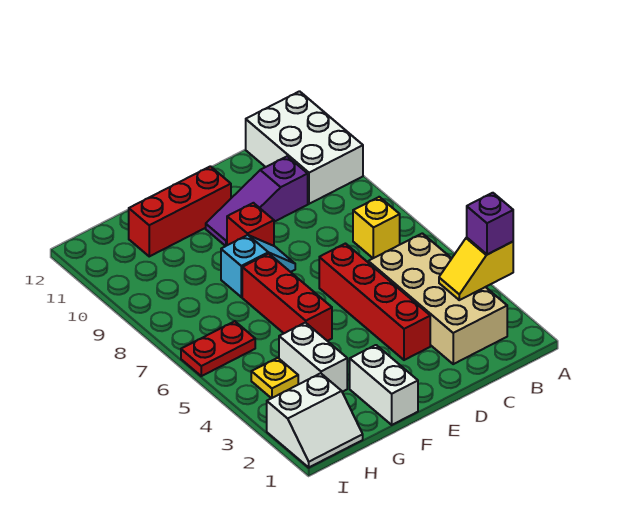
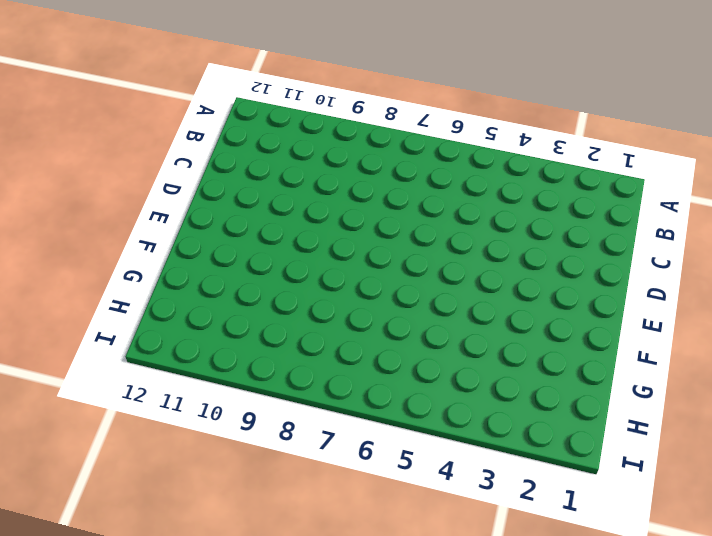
none -> white brick A10:B12 level 1
none -> tan brick B2:C5 level 1
none -> yellow brick B7 level 1

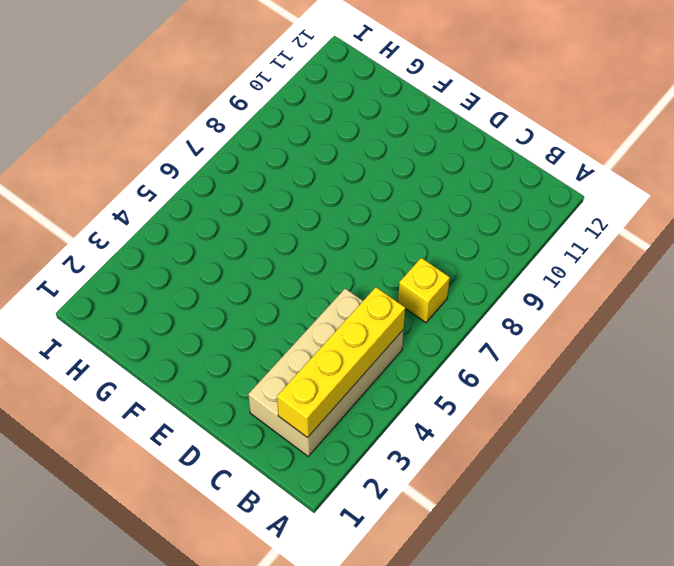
yellow brick B2:B5 level 2 -> yellow slope A3:B3 level 2 top A
none -> white brick A10:B12 level 1
none -> purple slope C10:E10 level 1 top C
none -> red brick D3:D6 level 1

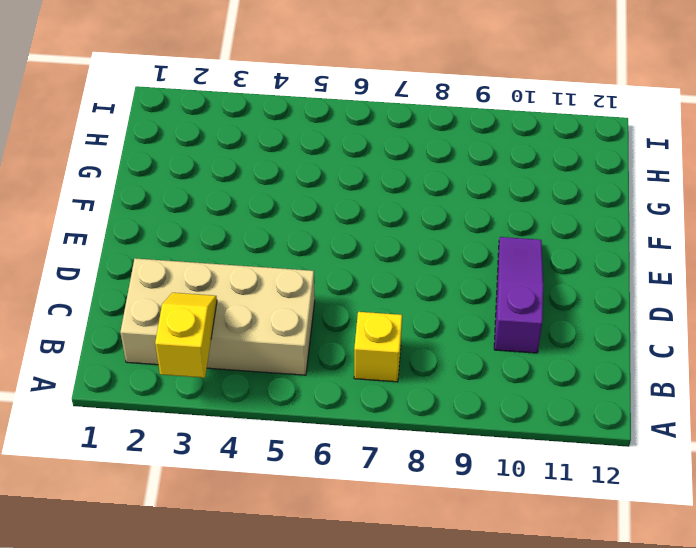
none -> white brick A10:B12 level 1
none -> red brick D3:D6 level 1
none -> cyan slope E8:F8 level 1 top F

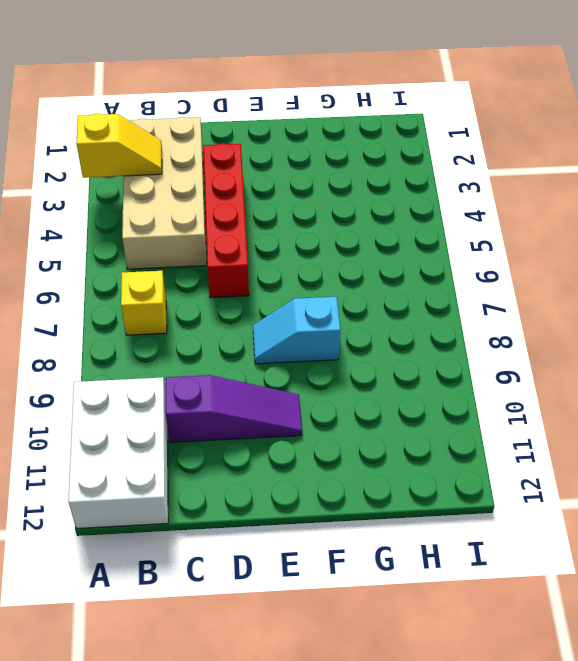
none -> red brick E9 level 1
none -> red brick E11:G11 level 1
none -> white brick F1:F2 level 1

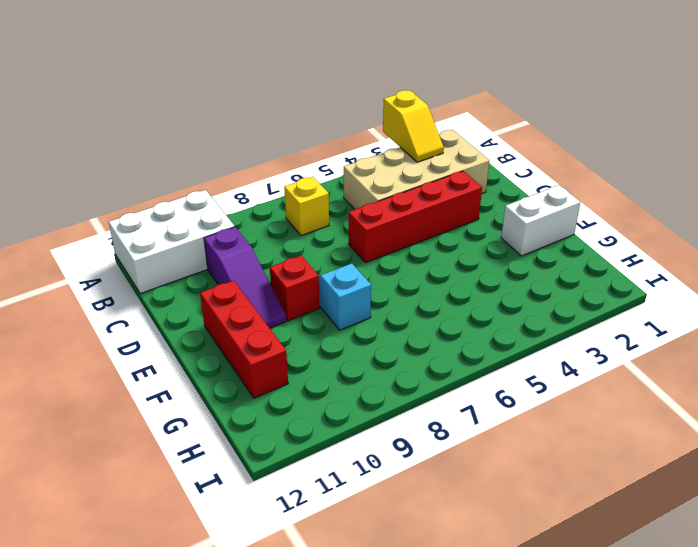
none -> red brick F5:F7 level 1
none -> white brick G3:G4 level 1
none -> white slope H1:I2 level 1 top 2

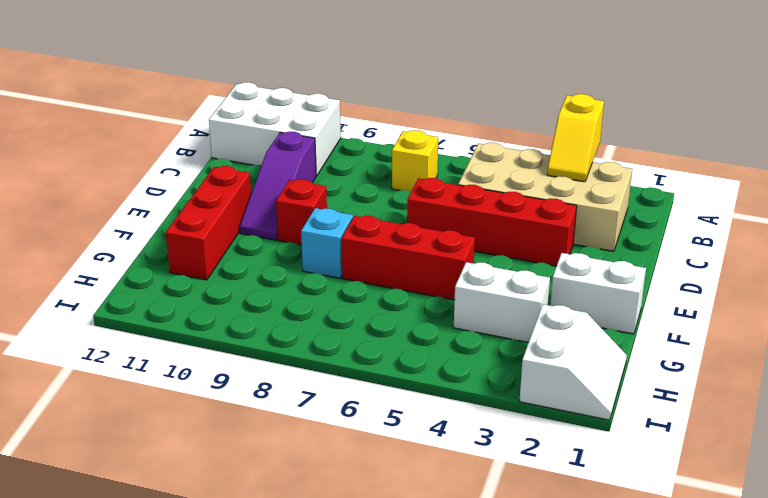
none -> yellow plate H4 level 1
none -> red plate H6:I6 level 1
none -> purple brick A3 level 3

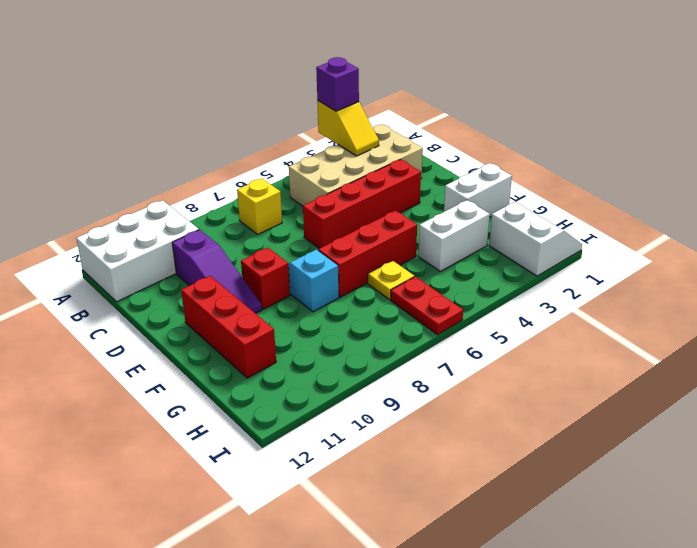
yellow plate G6 level 1 -> yellow plate H4 level 1

